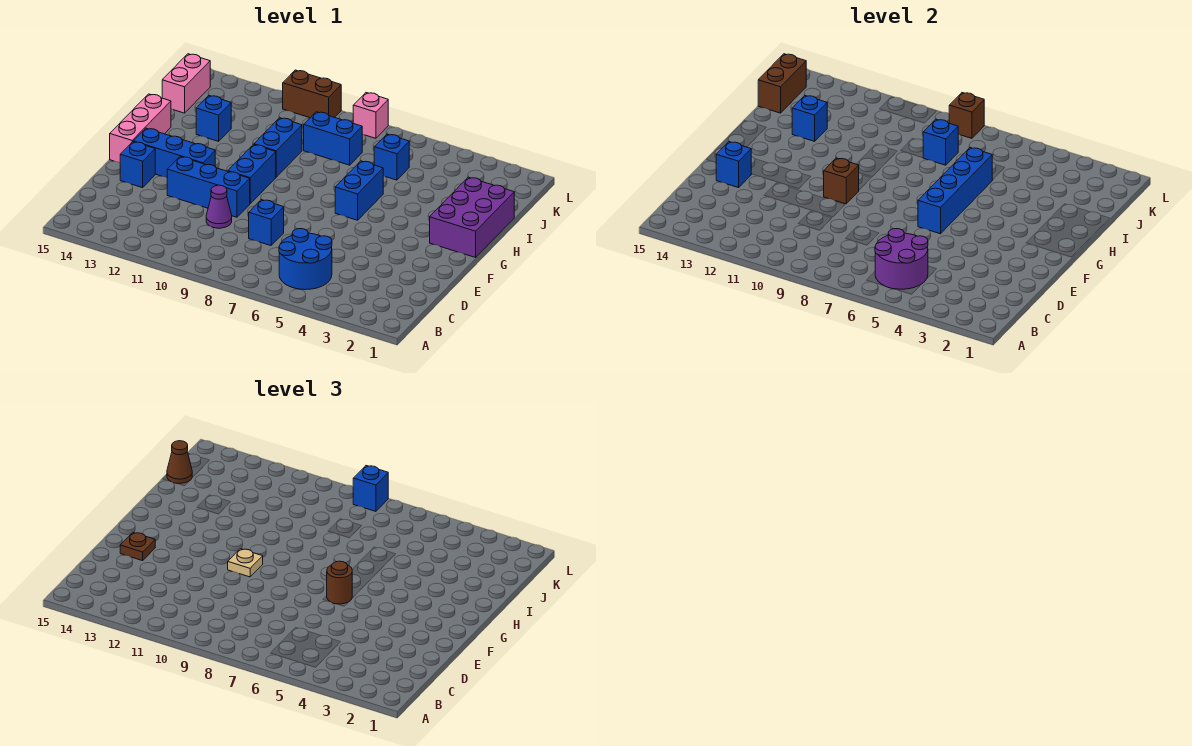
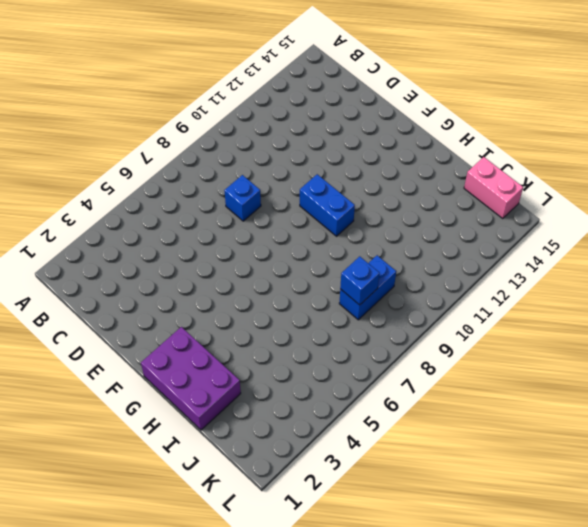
none -> blue round brick B5:C6 level 1
none -> purple cone D10 level 1
none -> blue brick E10:E12 level 1
none -> blue brick E14 level 1

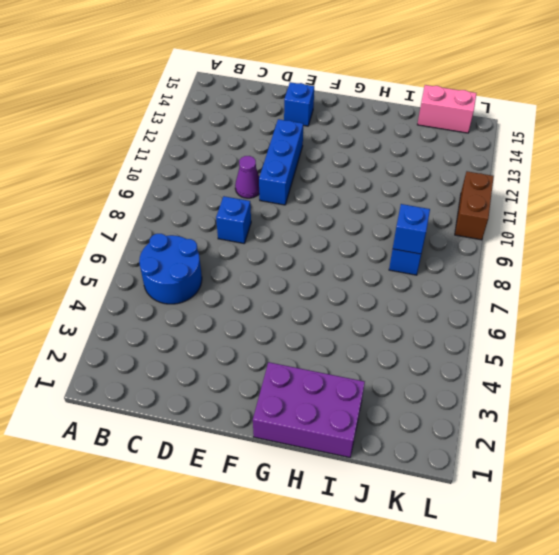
none -> blue brick F10:G10 level 1
none -> blue brick F12:F14 level 1
none -> pink brick F15:H15 level 1
none -> blue brick G6:H6 level 1

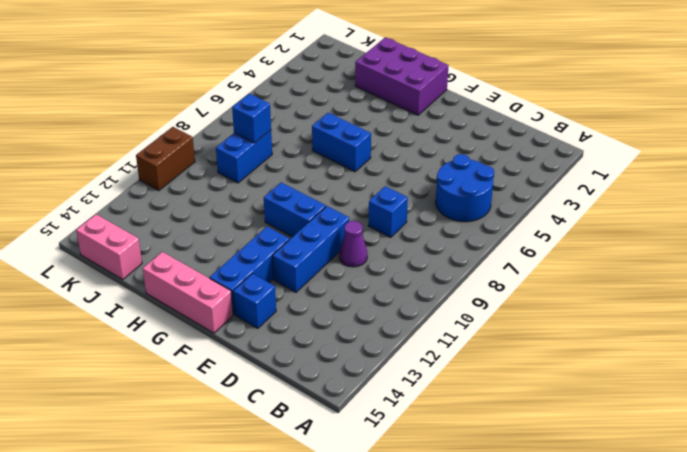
none -> blue brick H10:I10 level 1
none -> blue brick I13 level 1
none -> blue brick J6 level 1
none -> pink brick L8 level 1

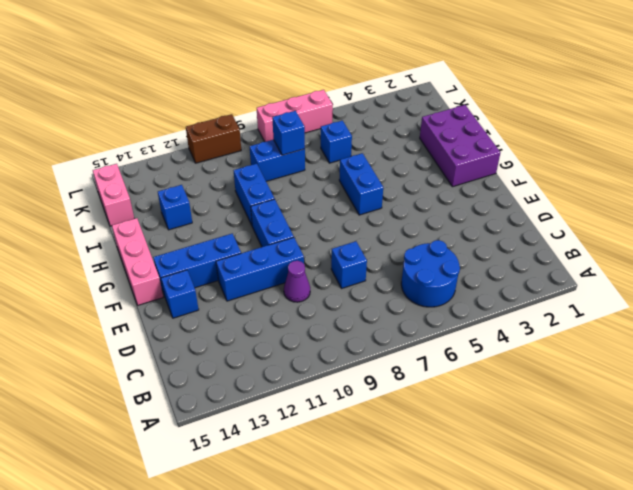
pink brick L6:L8 level 1 -> pink brick L8 level 1
none -> purple round brick B5:C6 level 2
none -> blue brick E14 level 2
none -> blue brick F6:I6 level 2
none -> brown brick F10 level 2

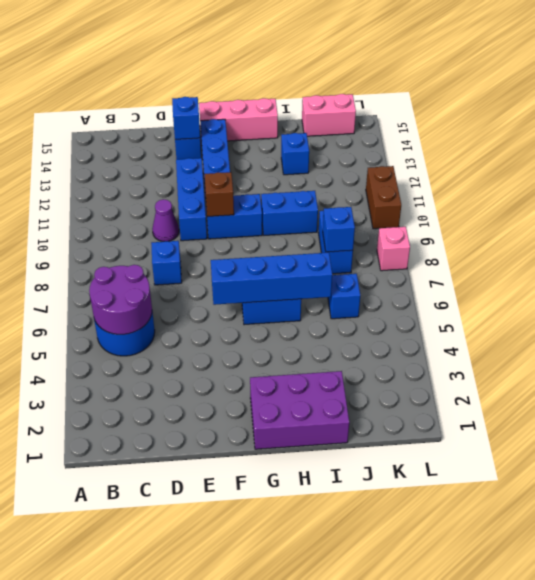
none -> blue brick I13 level 2
none -> brown brick J15:K15 level 2
none -> brown brick L8 level 2
none -> brown plate E14 level 3

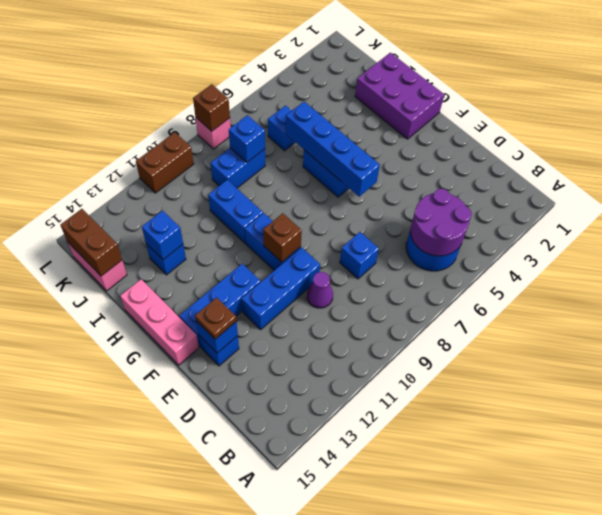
none -> brown round brick F6 level 3
none -> tan plate F10 level 3
none -> brown cone J15 level 3
none -> blue brick L8 level 3

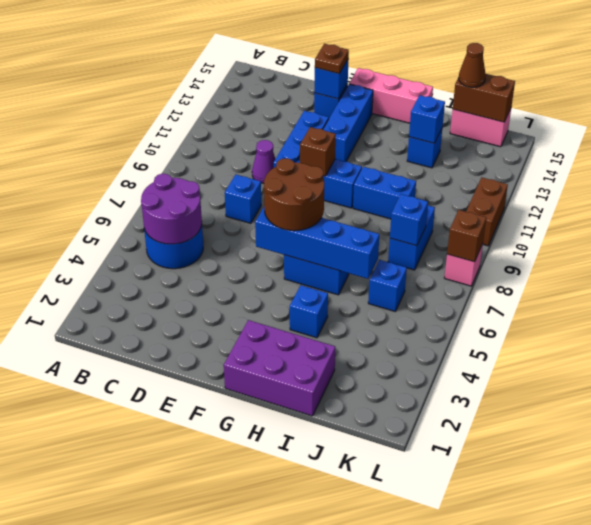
brown round brick F6:G7 level 3 -> brown round brick F6 level 3
blue brick H4 level 1 -> blue brick L8 level 3
none -> tan plate F10 level 3

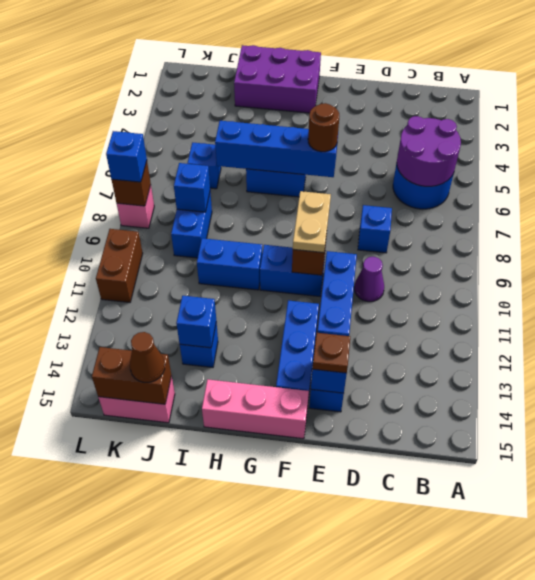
tan plate F9:F10 level 3 -> tan plate F10 level 3

